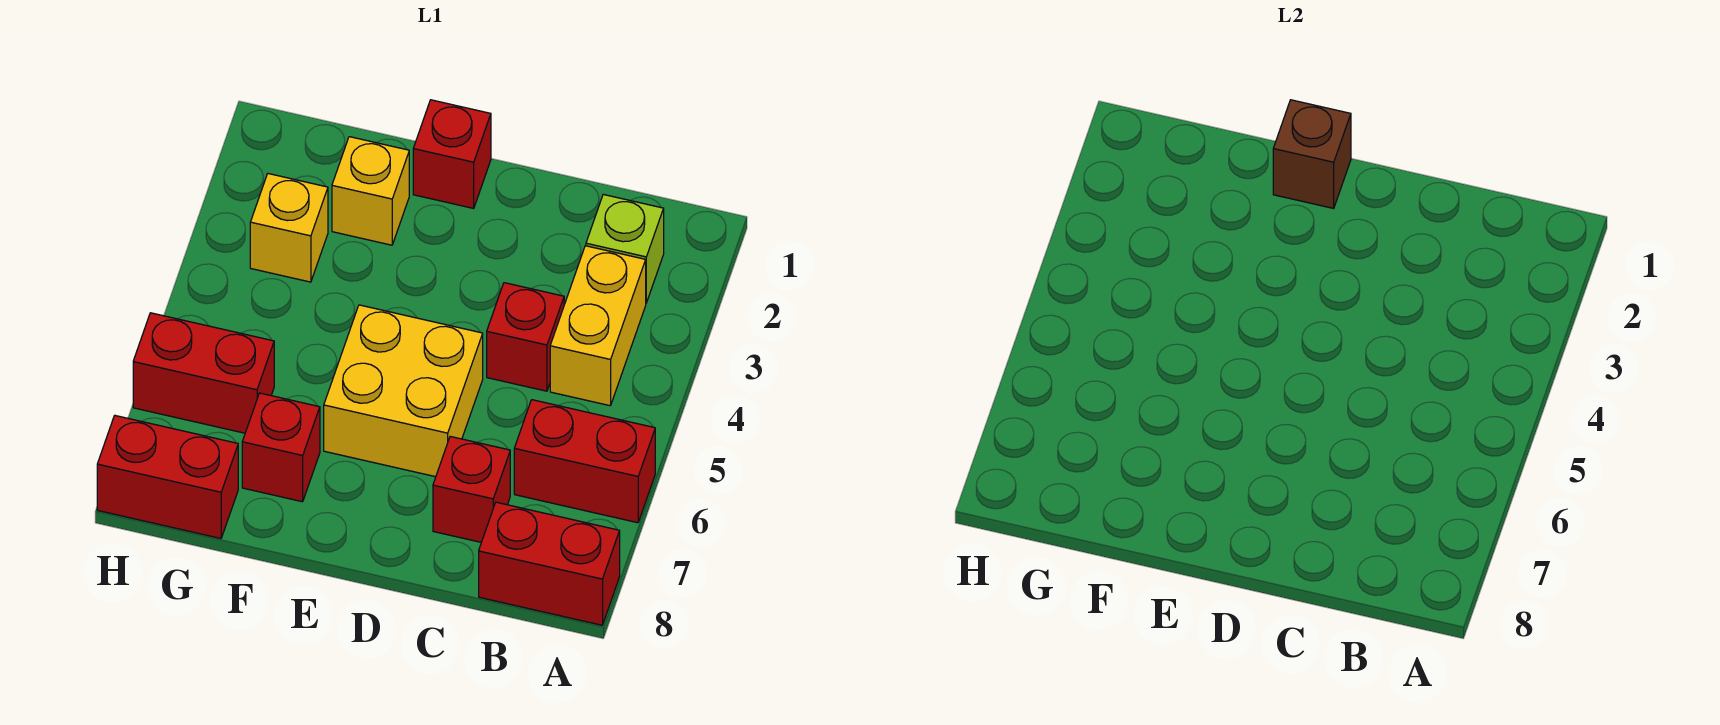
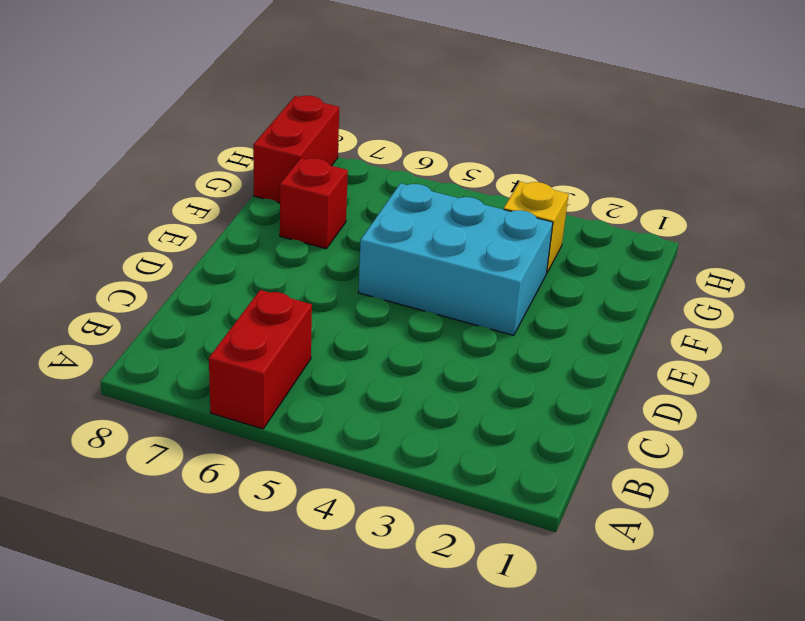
cyan brick E3:F5 level 1 -> yellow brick D5:E6 level 1
none -> red brick A8:B8 level 1
none -> lime brick B2 level 1
none -> yellow brick B3:B4 level 1

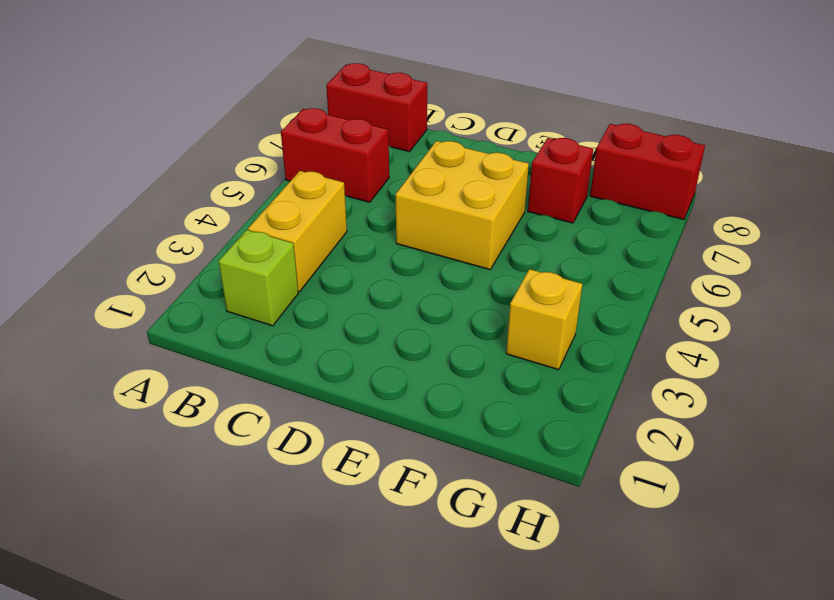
none -> red brick C4 level 1
none -> red brick C7 level 1
none -> red brick E1 level 1

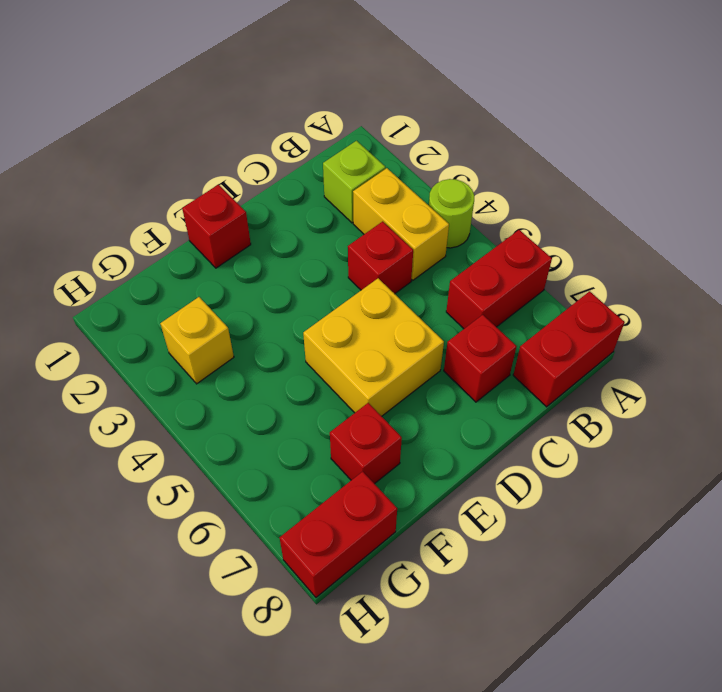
lime round brick A4 level 1 -> none
none -> yellow brick F2 level 1
none -> red brick G6:H6 level 1
none -> brown brick E1 level 2

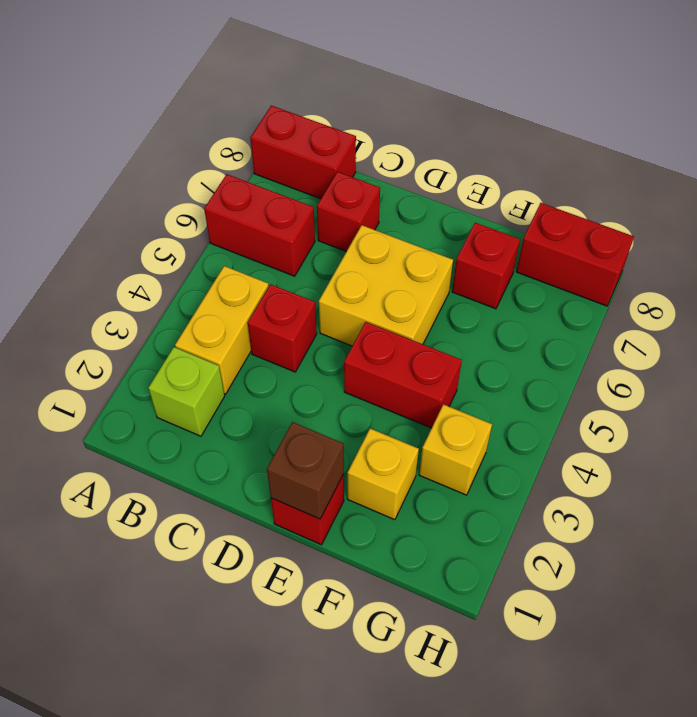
red brick E4:F4 level 1 -> red brick G6:H6 level 1

